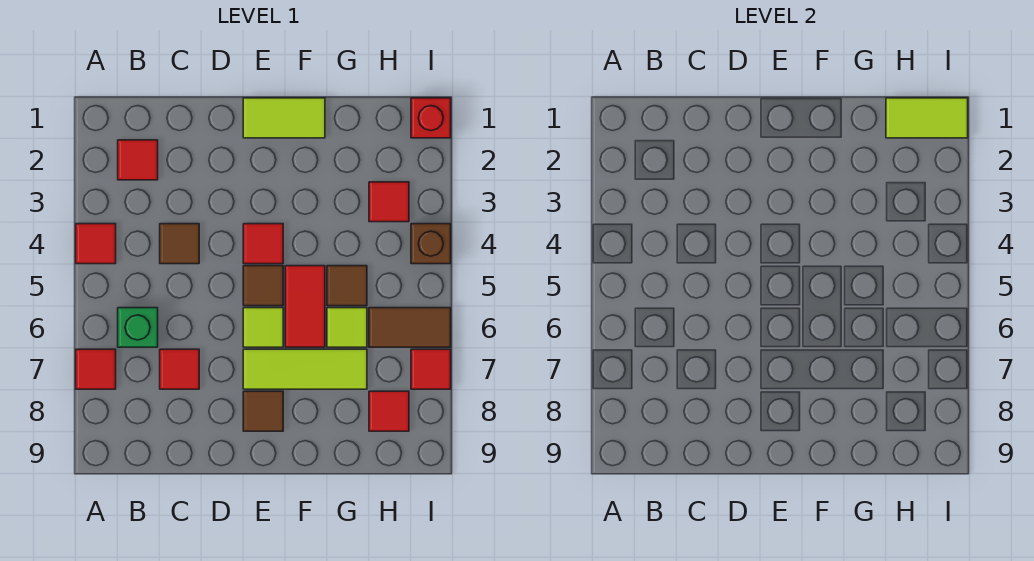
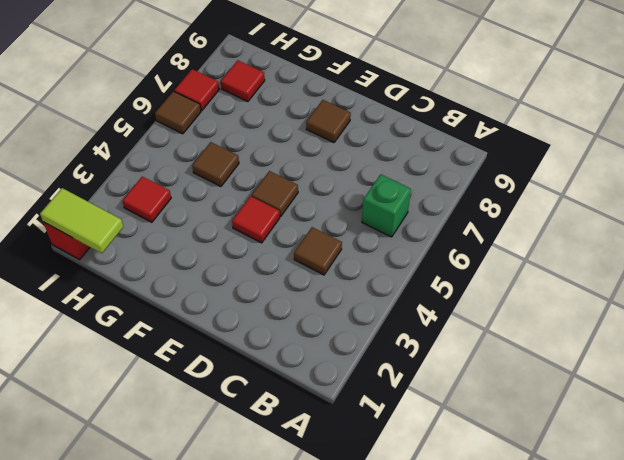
brown tile I6 level 1 -> brown tile H6:I6 level 1
none -> red tile A4 level 1
none -> red tile A7 level 1
none -> red tile B2 level 1

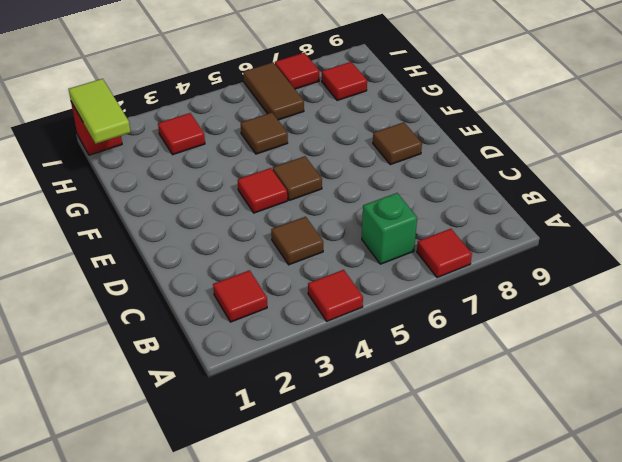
none -> red tile C7 level 1
none -> lime tile E1:F1 level 1
none -> lime tile E6 level 1

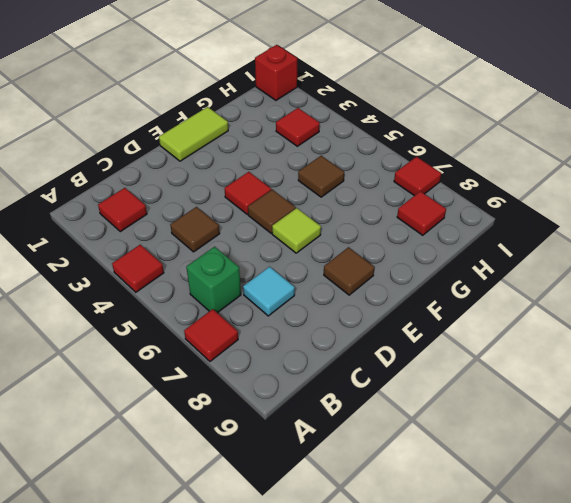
cyan tile C7 level 1 -> red tile C7 level 1
none -> lime tile E7:G7 level 1
none -> red tile F5:F6 level 1
none -> lime tile G6 level 1

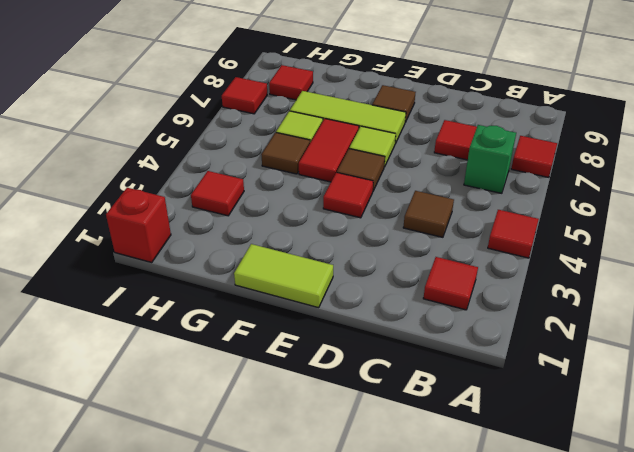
none -> brown tile H6:I6 level 1
none -> brown brick I4 level 1
none -> lime tile H1:I1 level 2

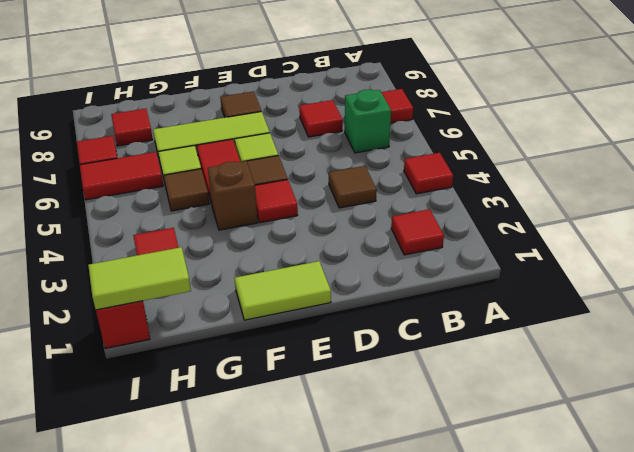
brown brick F4 level 1 -> brown brick I4 level 1
red tile H6:I6 level 1 -> brown tile H6:I6 level 1

